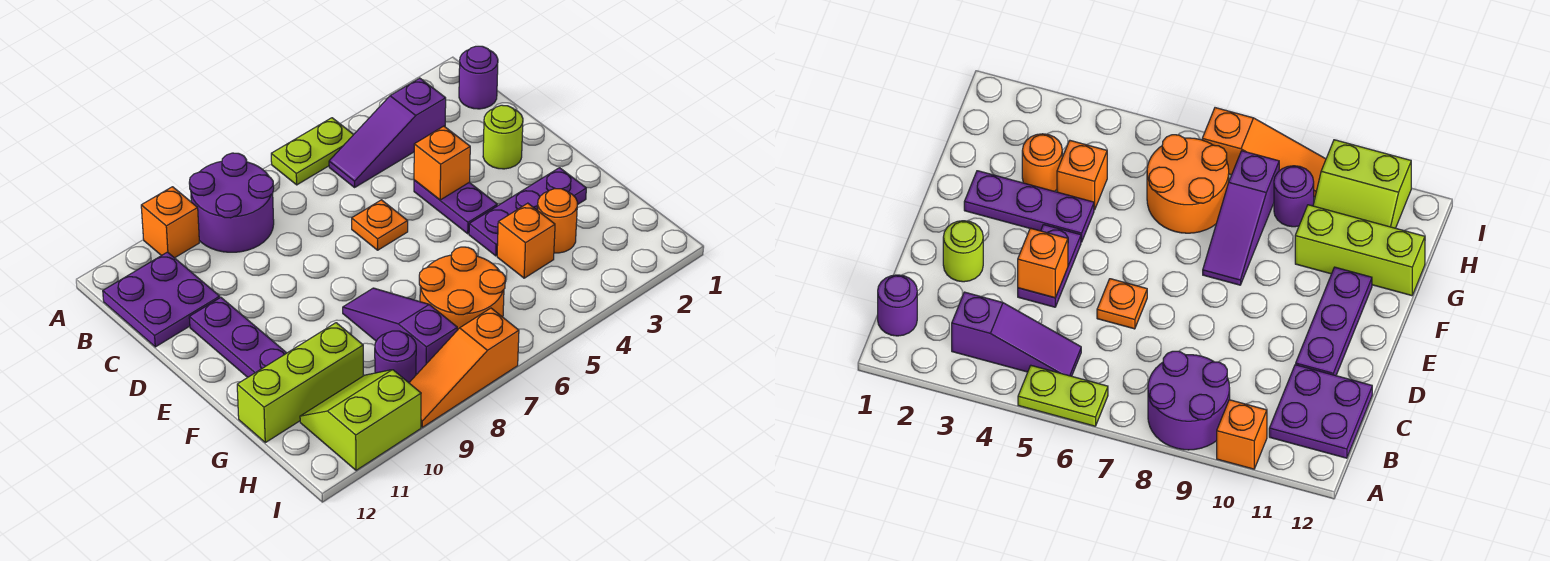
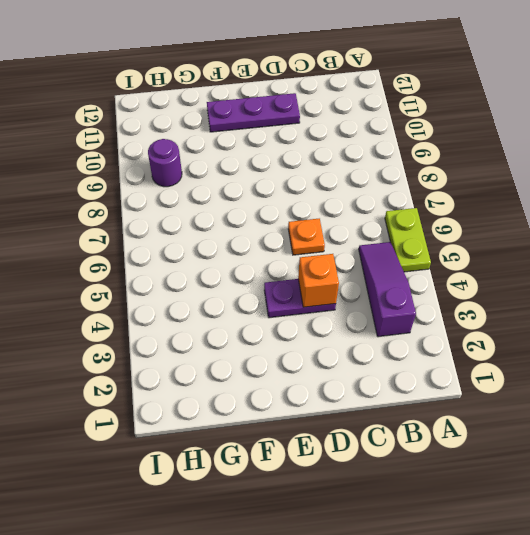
none -> purple round brick A8:B9 level 1
none -> orange brick A10 level 1
none -> purple round brick B1 level 1

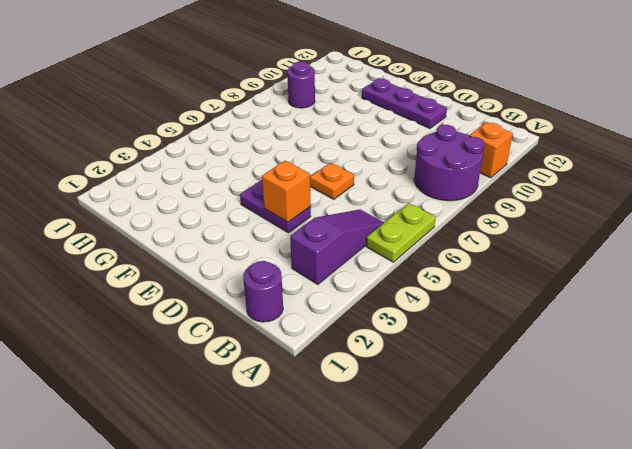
none -> purple plate B11:C12 level 1
none -> lime round brick D2 level 1
none -> purple plate F2:F4 level 1

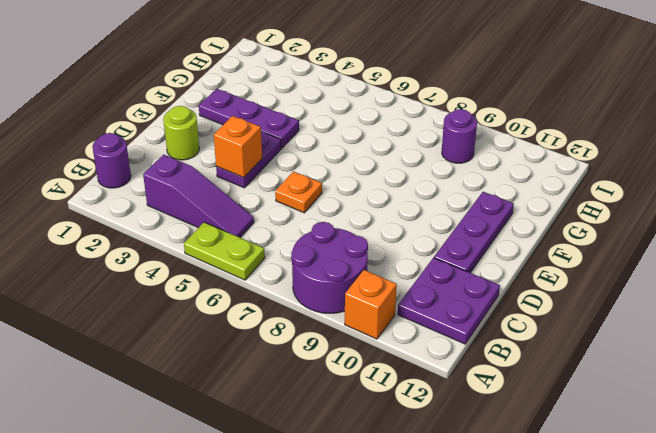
none -> purple slope F8:H8 level 1 top H
none -> orange round brick G3 level 1
none -> orange brick G4 level 1

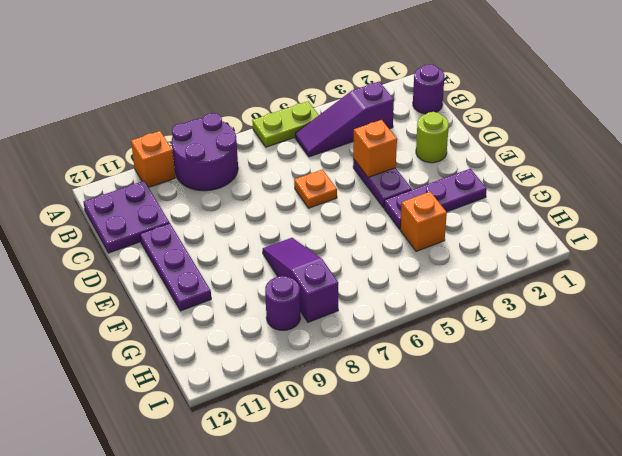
none -> orange round brick G3 level 1
none -> orange round brick G6:H7 level 1
none -> lime brick G10:G12 level 1

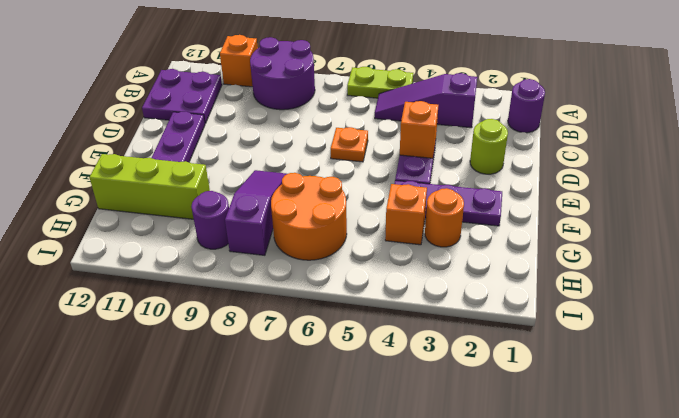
none -> lime slope H10:I11 level 1 top I
none -> orange slope I7:I9 level 1 top 7

